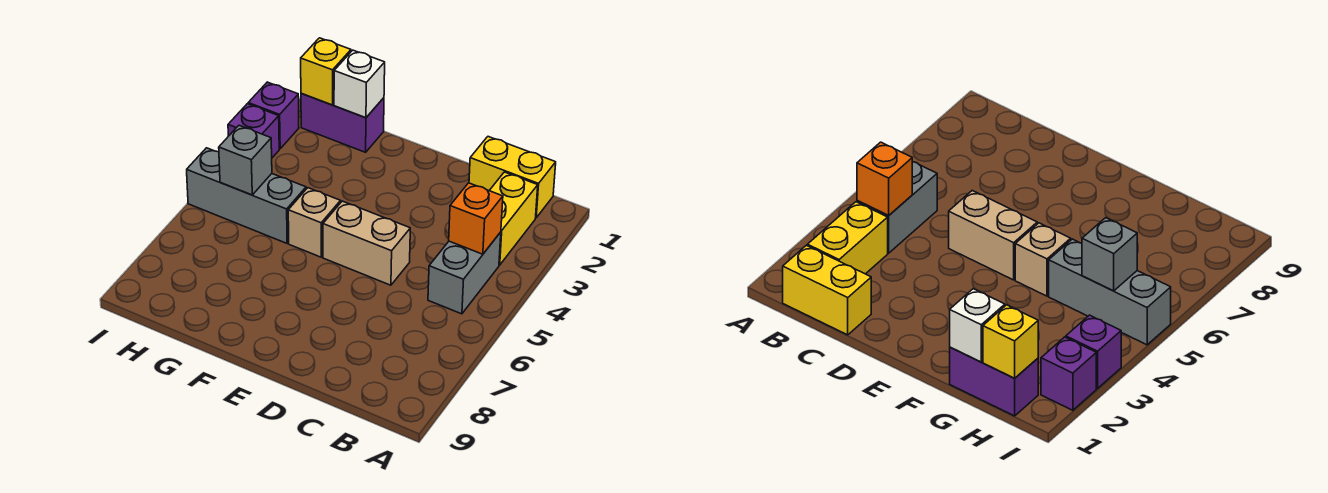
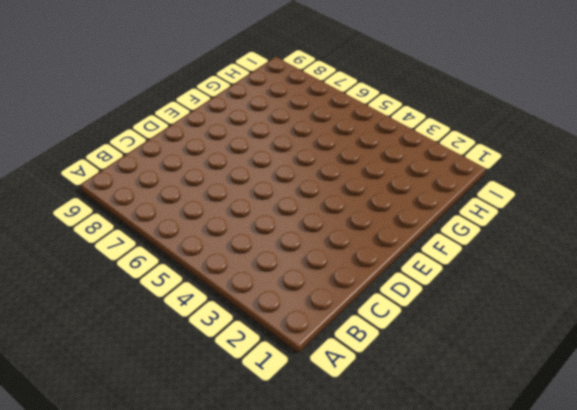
none -> yellow brick B1:C1 level 1
none -> yellow brick B2:B3 level 1
none -> grey brick B4:B5 level 1

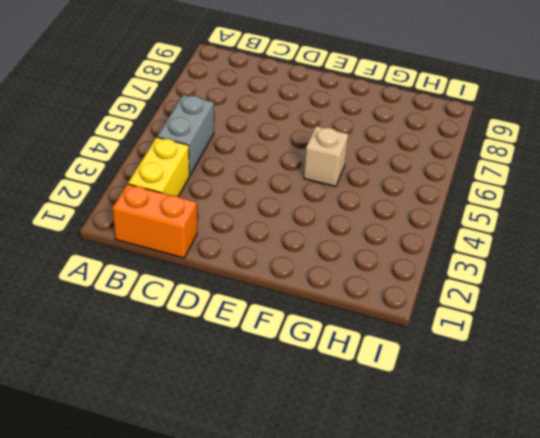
orange brick B1:C1 level 1 -> yellow brick B1:C1 level 1
none -> tan brick D5:E5 level 1
none -> purple brick G1:H1 level 1
none -> grey brick G5:I5 level 1

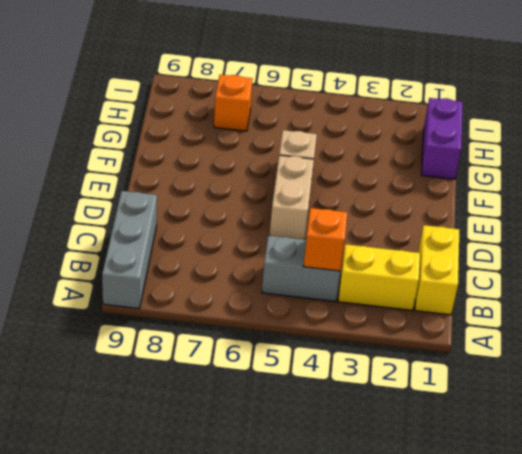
grey brick A9:C9 level 1 -> grey brick G5:I5 level 1
orange brick H7 level 1 -> none
none -> purple brick I2 level 1
none -> purple brick I3 level 1
none -> white brick G1 level 2

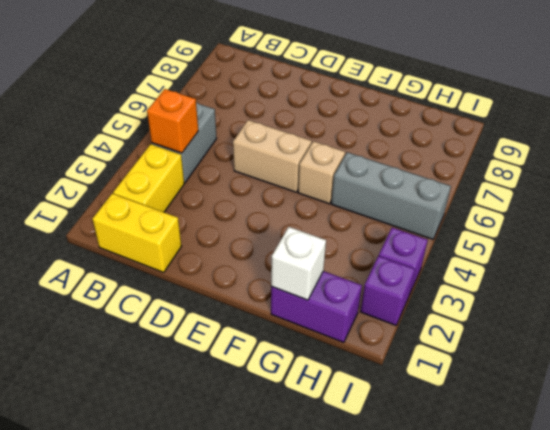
none -> yellow brick H1 level 2
none -> grey brick H5 level 2

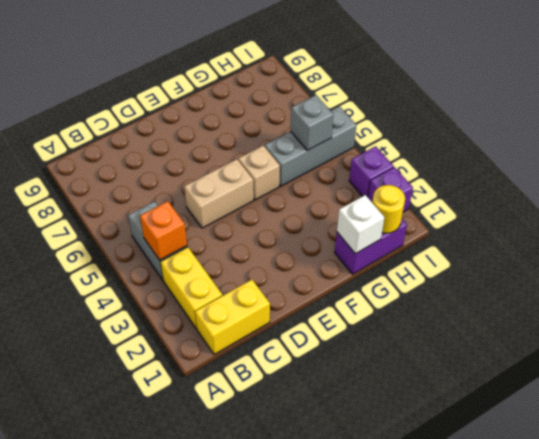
yellow round brick H1 level 2 -> yellow brick H1 level 2

